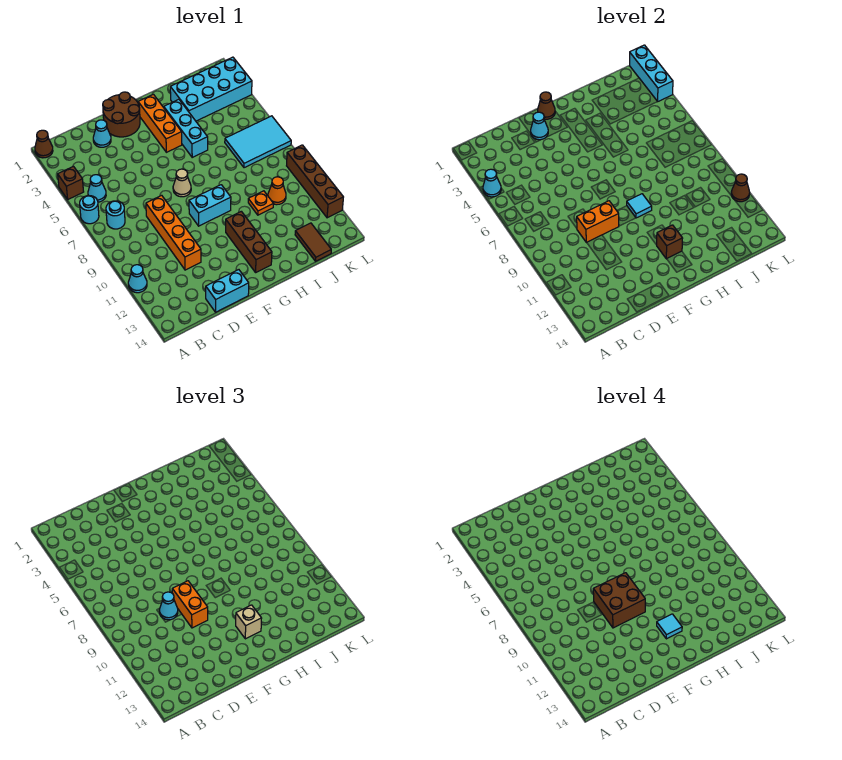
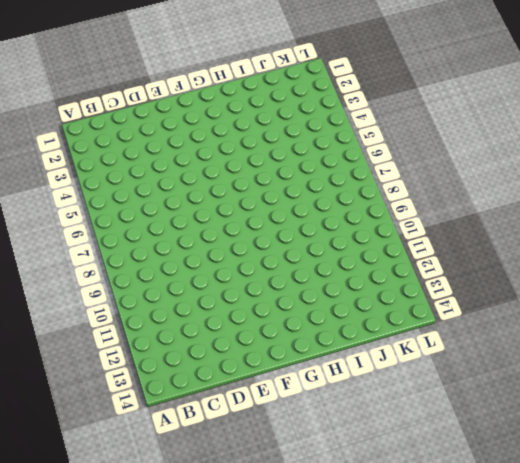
none -> brown cone A1 level 1
none -> brown brick A4 level 1
none -> cyan round brick A6 level 1
none -> cyan cone A11 level 1

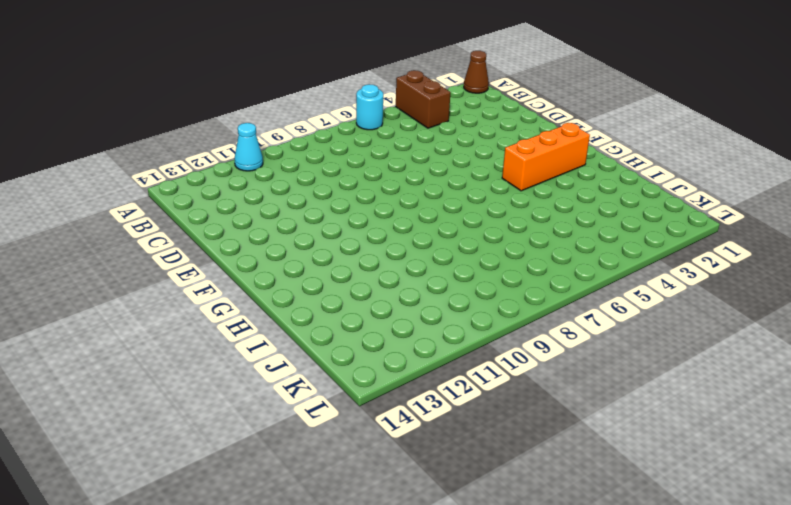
brown brick A4:B4 level 1 -> brown brick A4 level 1
none -> cyan cone B5 level 1
none -> cyan round brick B7 level 1
none -> cyan cone D2 level 1
none -> orange brick D8:D11 level 1

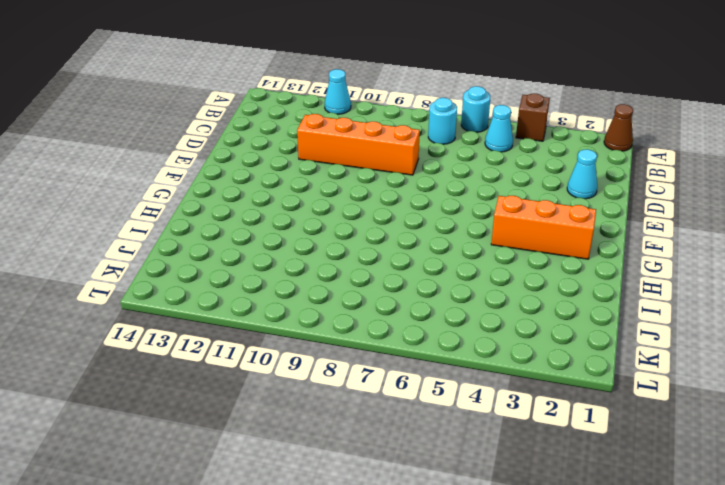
none -> cyan brick D14:E14 level 1
none -> brown round brick E1:F2 level 1
none -> tan cone F7 level 1
none -> cyan brick F9:G9 level 1

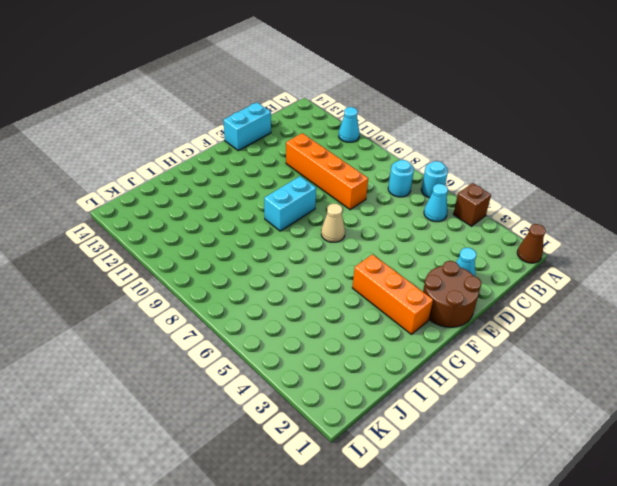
none -> brown brick G11:G13 level 1
none -> cyan brick H3:H5 level 1
none -> cyan brick I2:L3 level 1
none -> orange plate I10 level 1

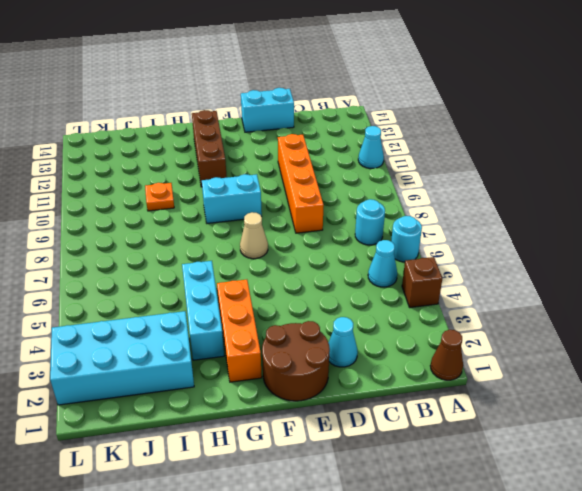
none -> cyan tile J6:L7 level 1
none -> orange cone J10 level 1
none -> brown tile J13:J14 level 1
none -> brown brick L9:L12 level 1

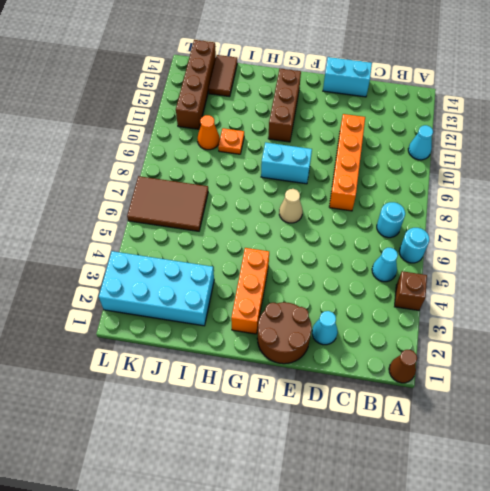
brown tile J6:L7 level 1 -> cyan tile J6:L7 level 1
brown brick K11:K14 level 1 -> brown brick L9:L12 level 1
none -> cyan brick H3:H5 level 1
none -> cyan cone A4 level 2
none -> orange brick D9:E9 level 2
none -> cyan cone E2 level 2

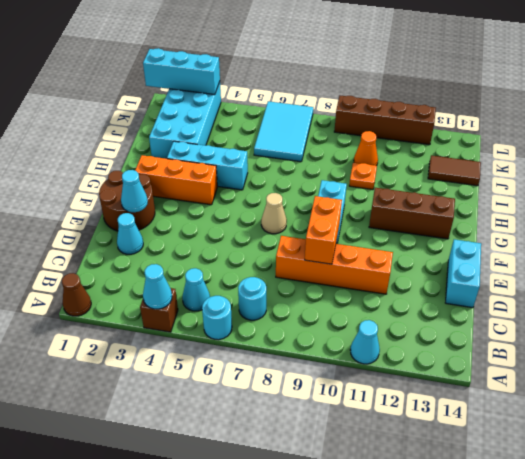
none -> brown cone F1 level 2
none -> cyan tile G9 level 2
none -> brown brick G12 level 2
none -> brown cone L11 level 2

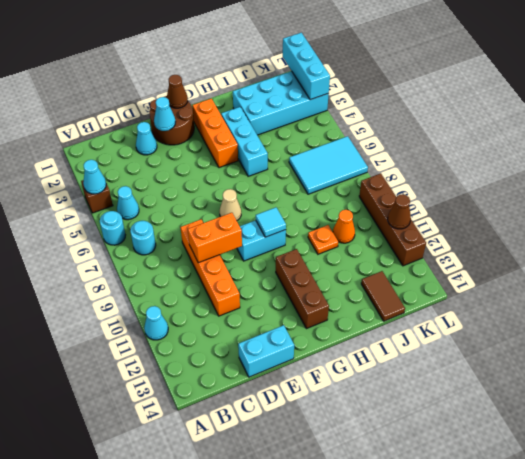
none -> brown cone A1 level 1
none -> brown brick G12 level 2
none -> cyan cone D9 level 3
none -> orange brick E9:E10 level 3

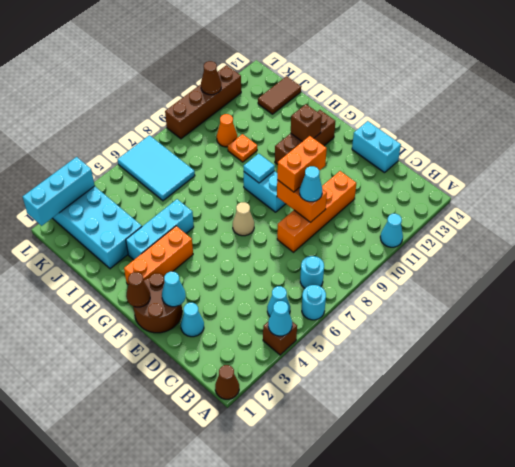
none -> tan brick G12 level 3
none -> brown brick E9:F10 level 4
none -> cyan tile G12 level 4

